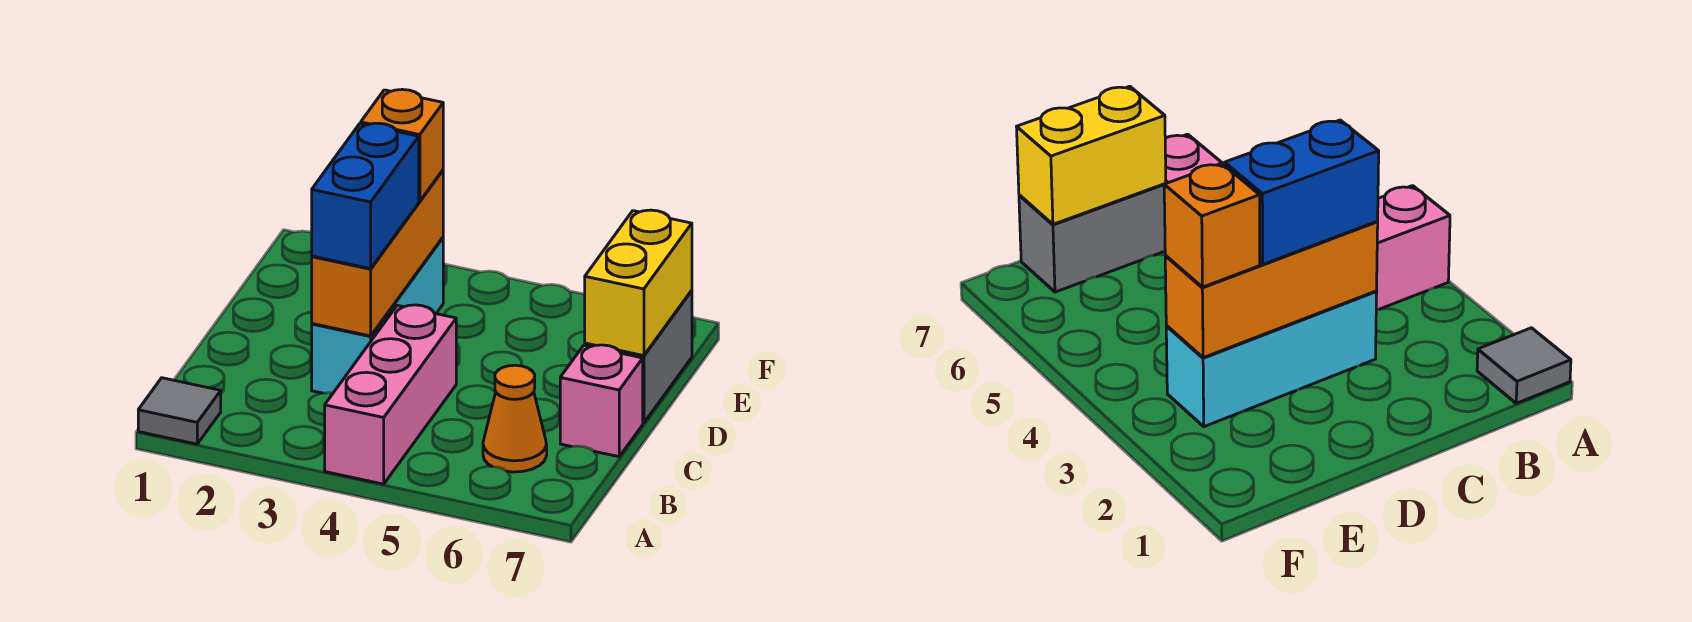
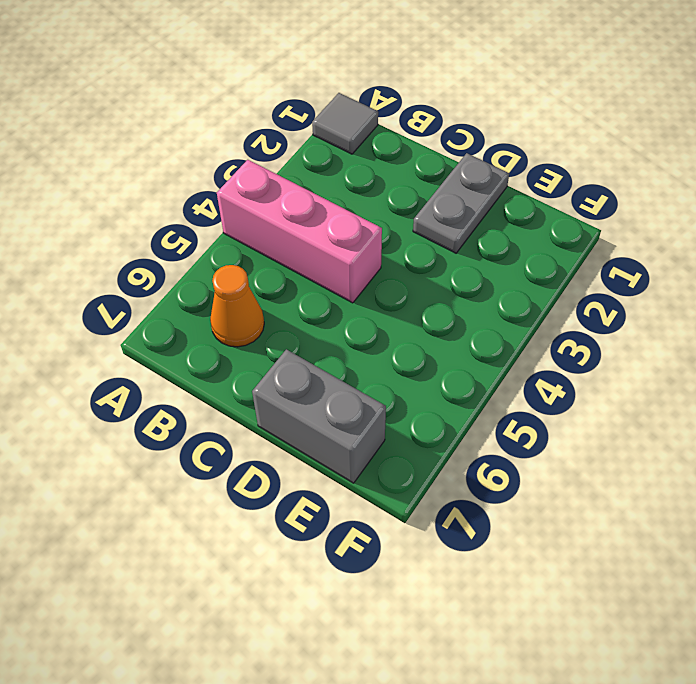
grey plate D1:D2 level 1 -> none
none -> cyan brick C3:E3 level 1
none -> pink brick C7 level 1

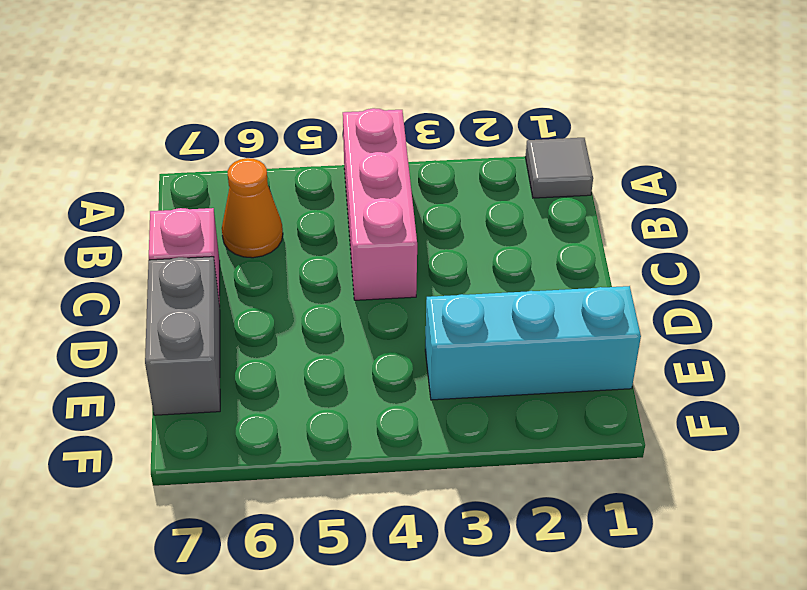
cyan brick E1:E3 level 1 -> cyan brick C3:E3 level 1
none -> orange brick C3:E3 level 2
none -> yellow brick D7:E7 level 2

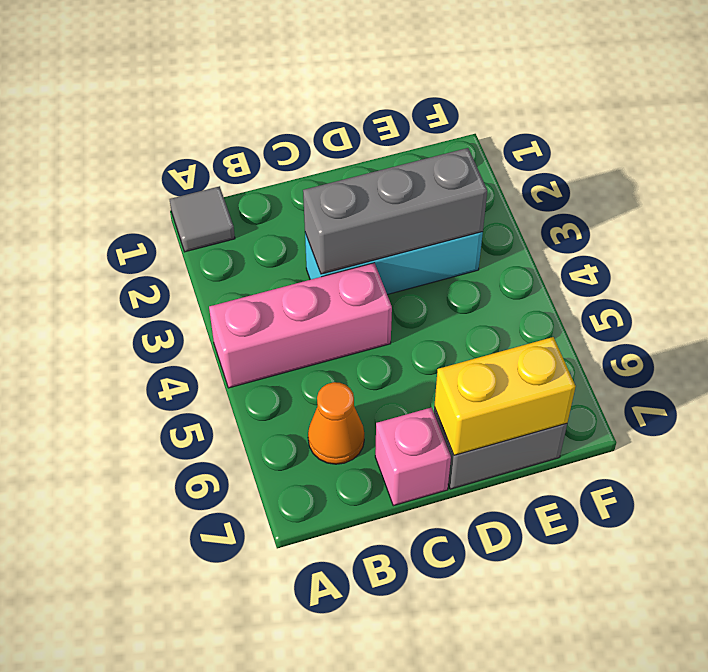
grey brick C3:E3 level 2 -> orange brick C3:E3 level 2
none -> blue brick C3:D3 level 3
none -> orange brick E3 level 3

